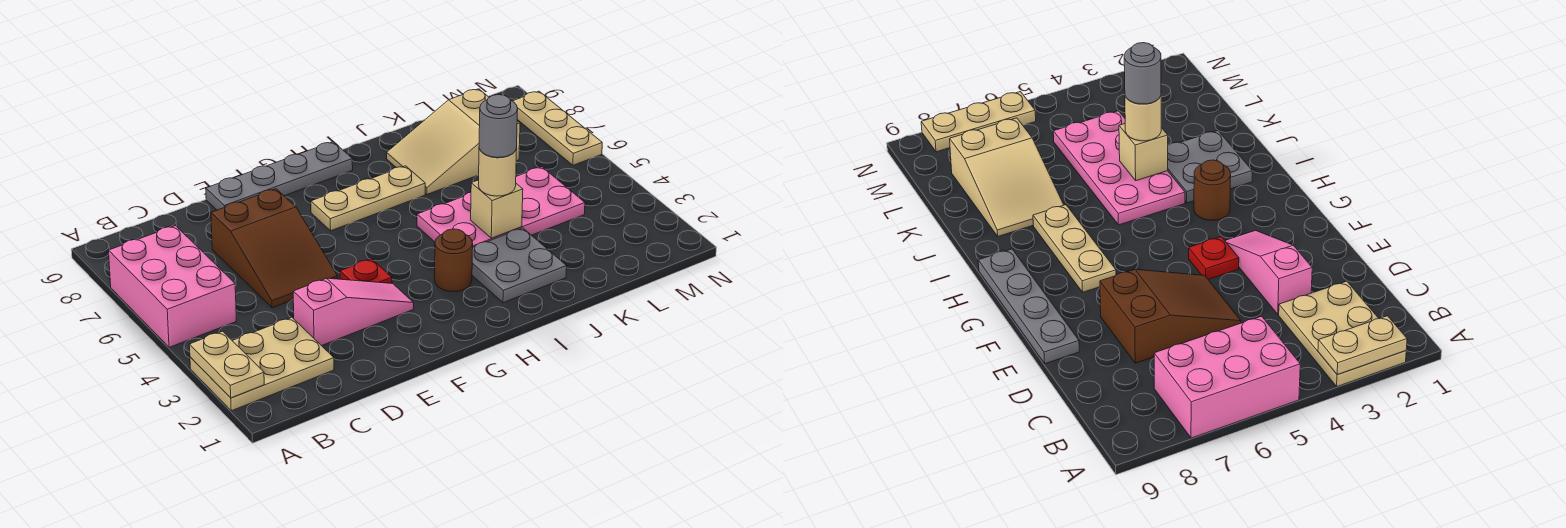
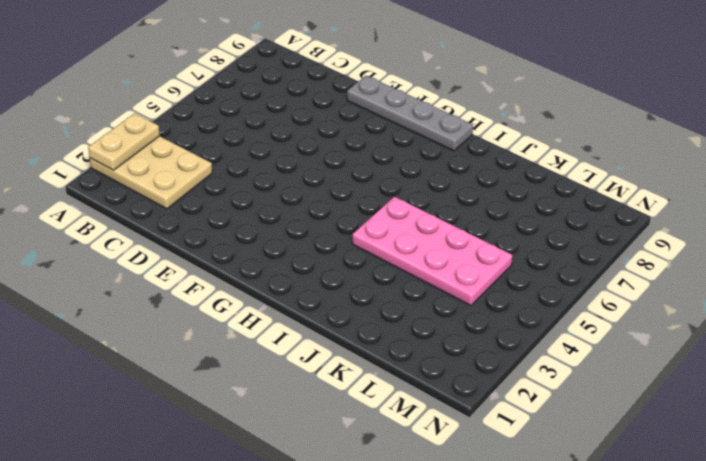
none -> pink brick A5:B7 level 1
none -> pink slope D3:F3 level 1 top D
none -> brown slope D5:E7 level 1 top 7

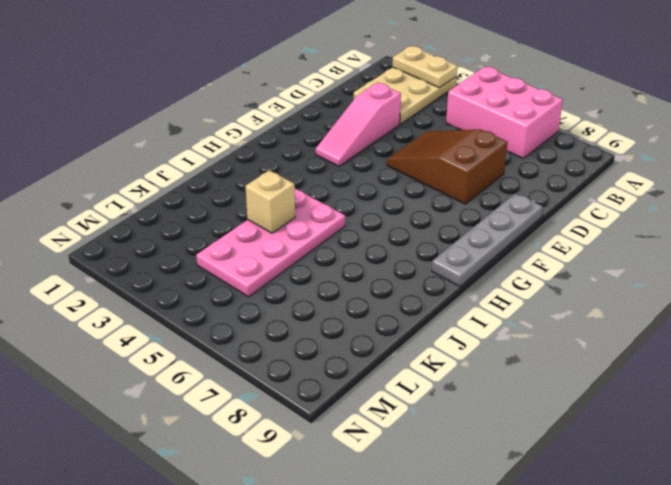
none -> red plate F4 level 1
none -> tan plate G7:I7 level 1
none -> brown round brick H3 level 1

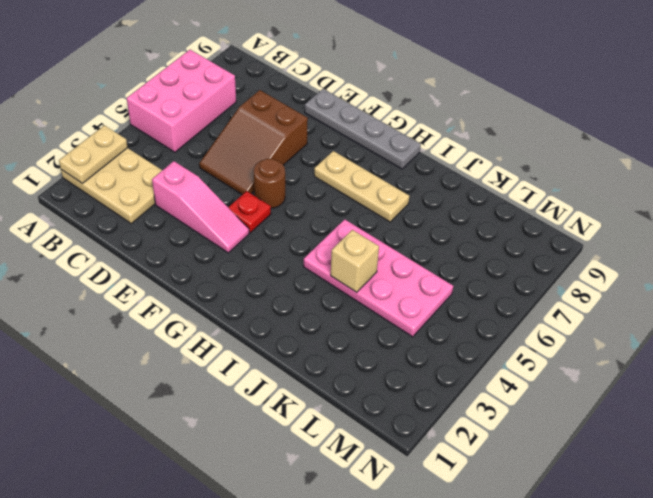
brown round brick F5 level 1 -> brown round brick H3 level 1
none -> grey plate I2:J3 level 1
none -> tan slope J7:L8 level 1 top L
none -> tan plate N6:N8 level 1

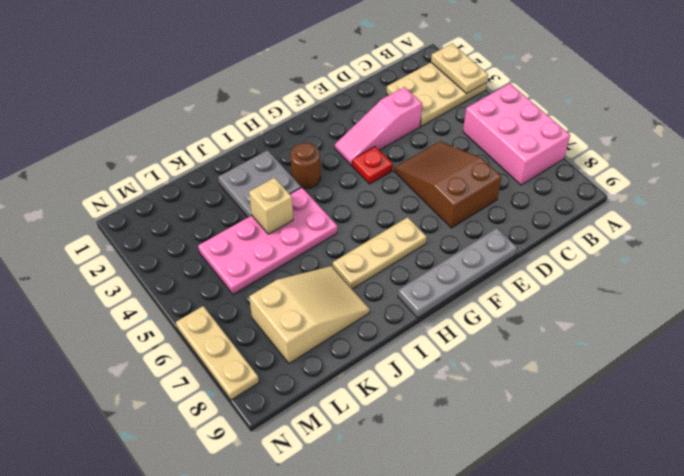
none -> tan round brick J4 level 3
none -> grey round brick J4 level 4

